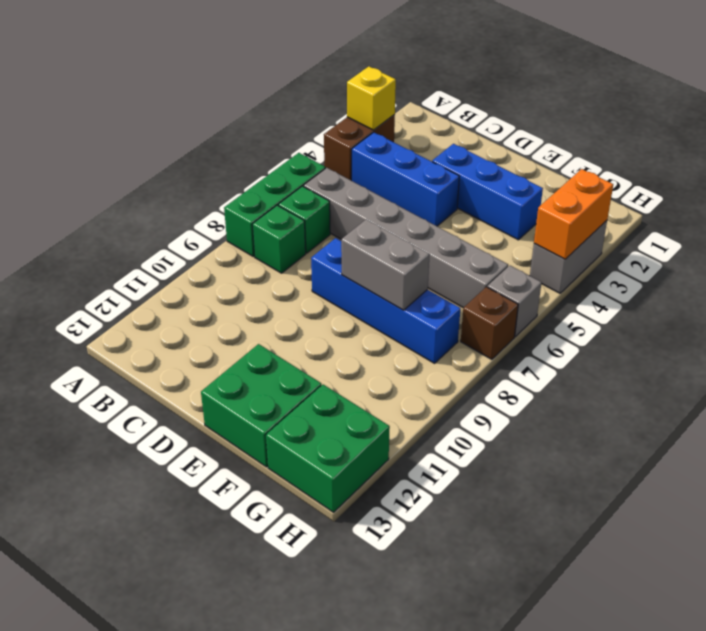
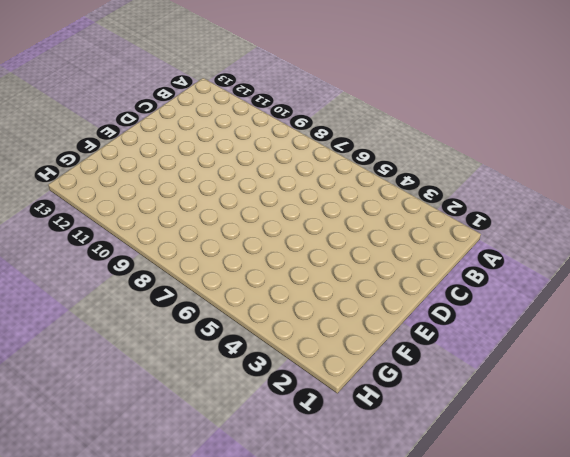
none -> brown brick A3:A4 level 1
none -> green brick A6:A8 level 1
none -> blue brick B4:D4 level 1

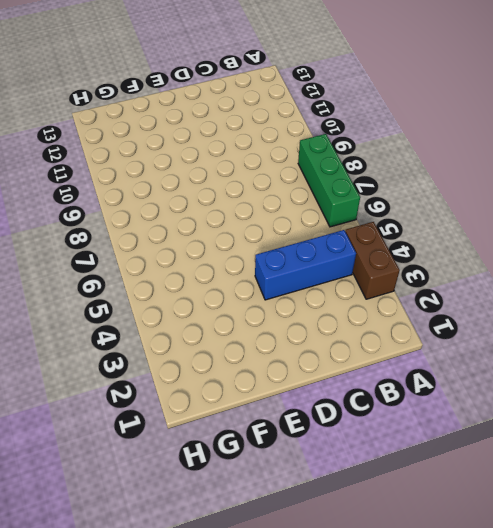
none -> grey brick B6:G6 level 1
none -> green brick B7 level 1
none -> green brick B8 level 1

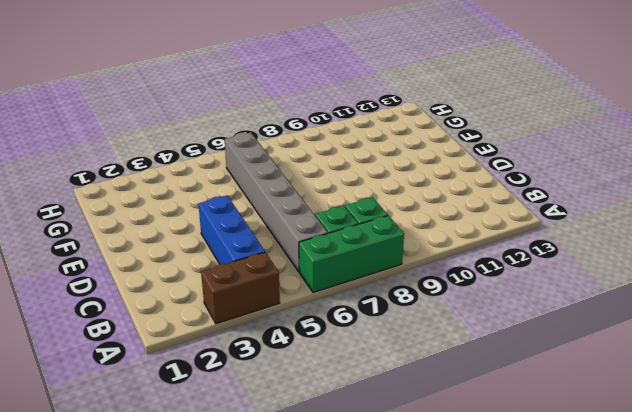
none -> blue brick D3:F3 level 1
none -> blue brick D8:G8 level 1
none -> green brick E12:F13 level 1

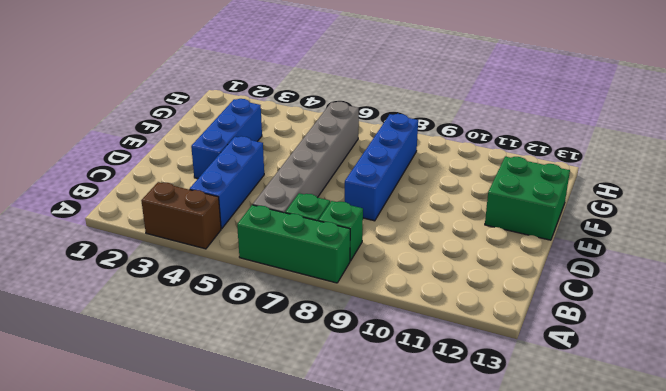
none -> green brick G12:H13 level 1
none -> grey brick H3:H4 level 1
none -> grey brick H6 level 1

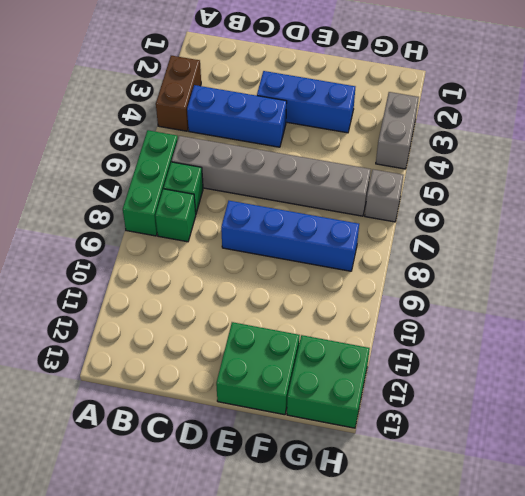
none -> brown brick H7 level 1
none -> yellow brick A3 level 2
none -> grey brick E8:F8 level 2

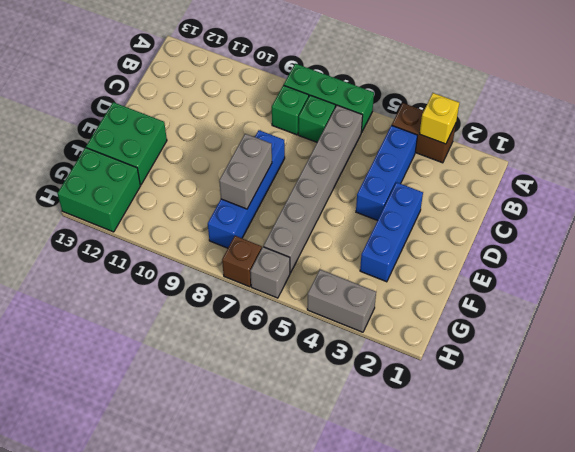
none -> orange brick H3:H4 level 2

